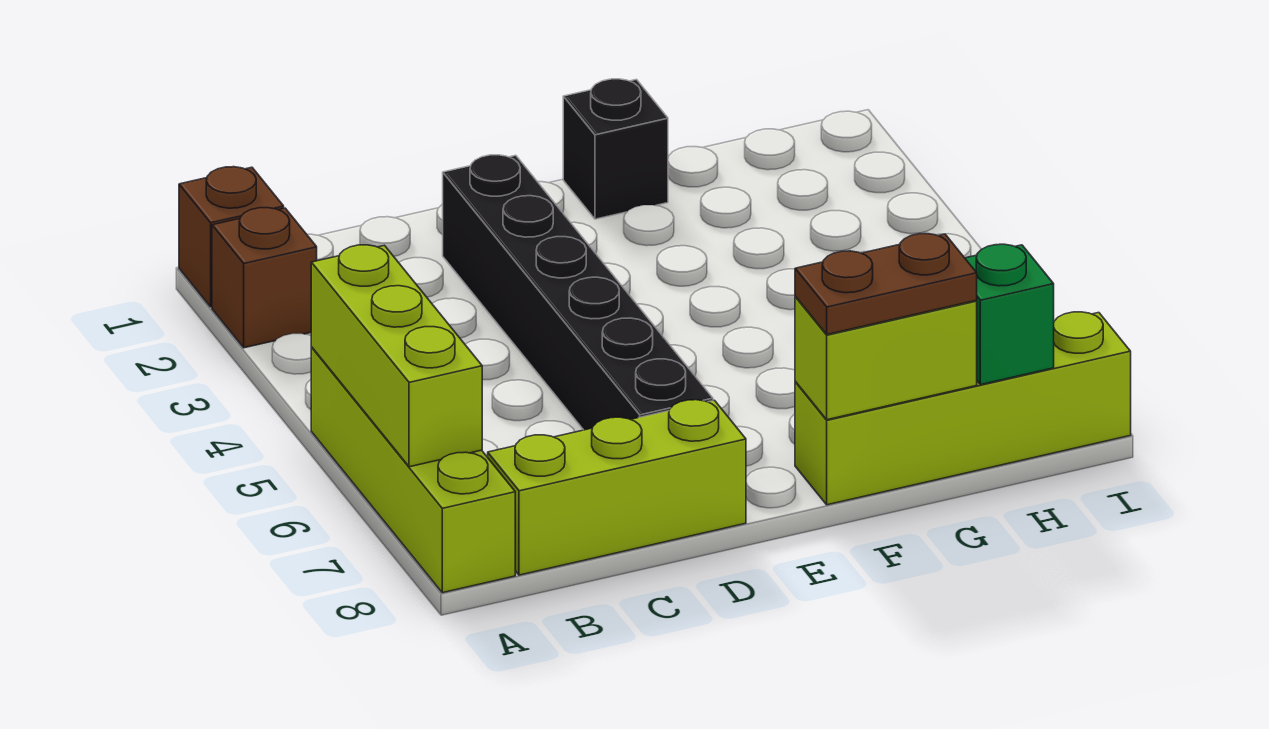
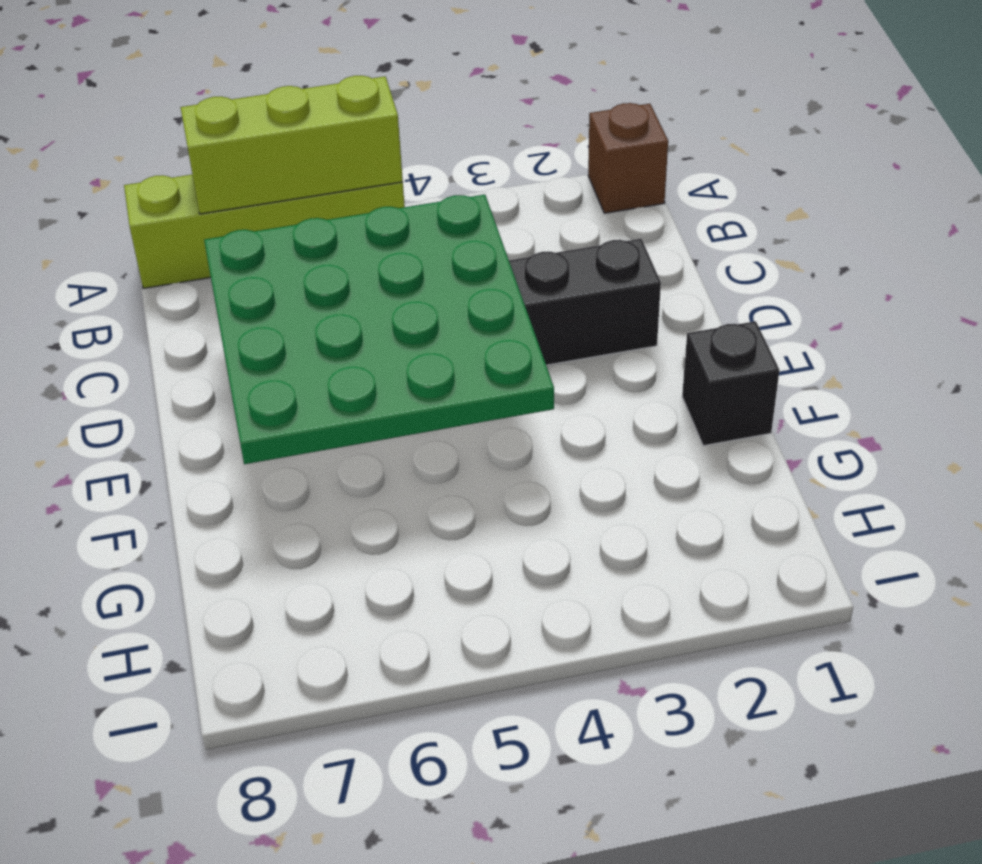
green plate C4:F7 level 2 -> none
none -> brown brick A2 level 1
none -> lime brick B8:D8 level 1

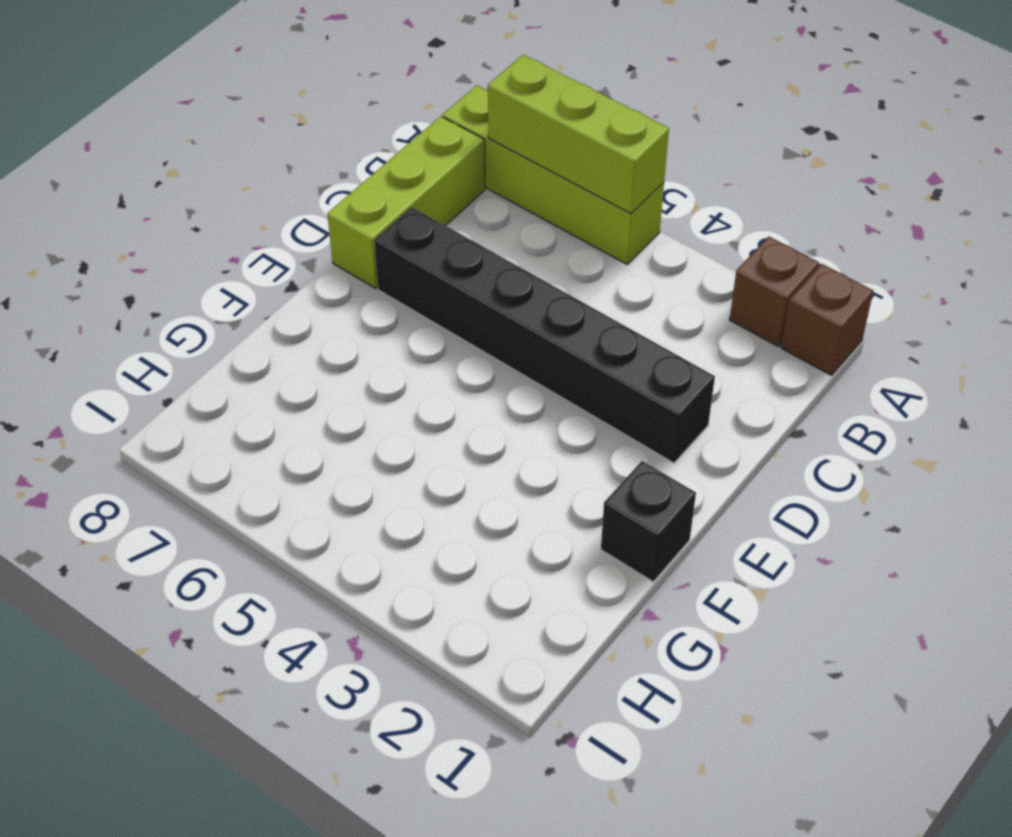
none -> lime brick F8:I8 level 1
none -> lime brick F8:G8 level 2

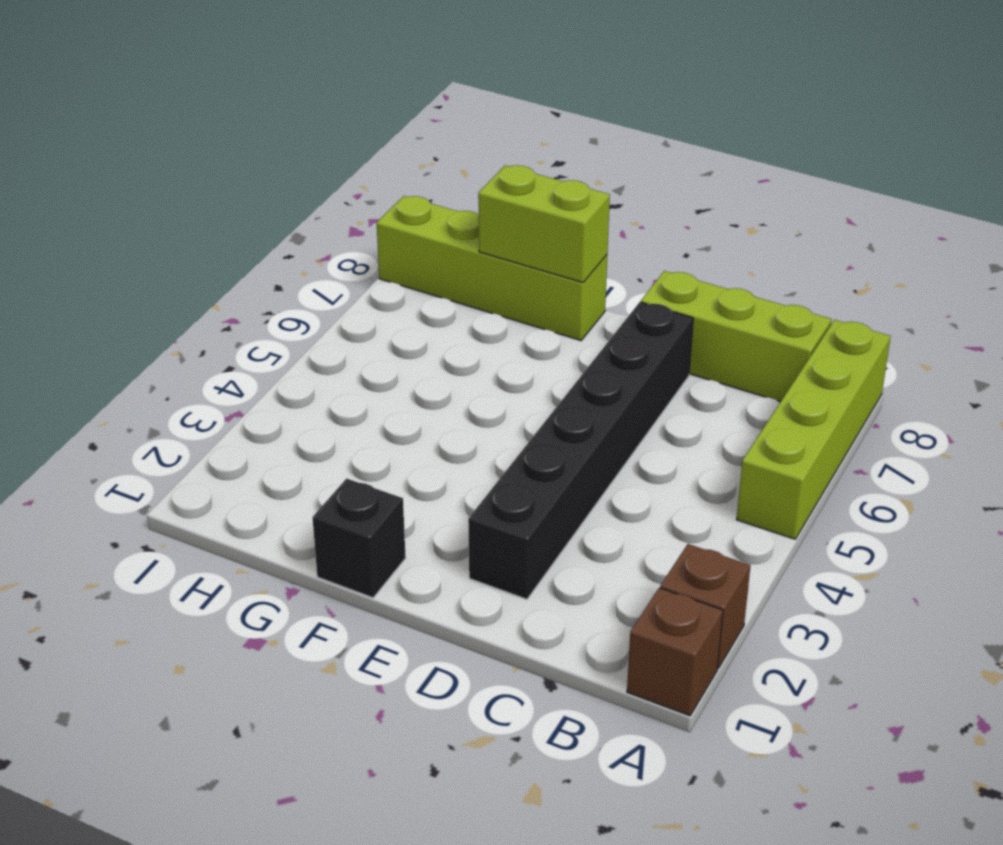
none -> lime brick A5:A7 level 2
none -> green brick H8 level 2

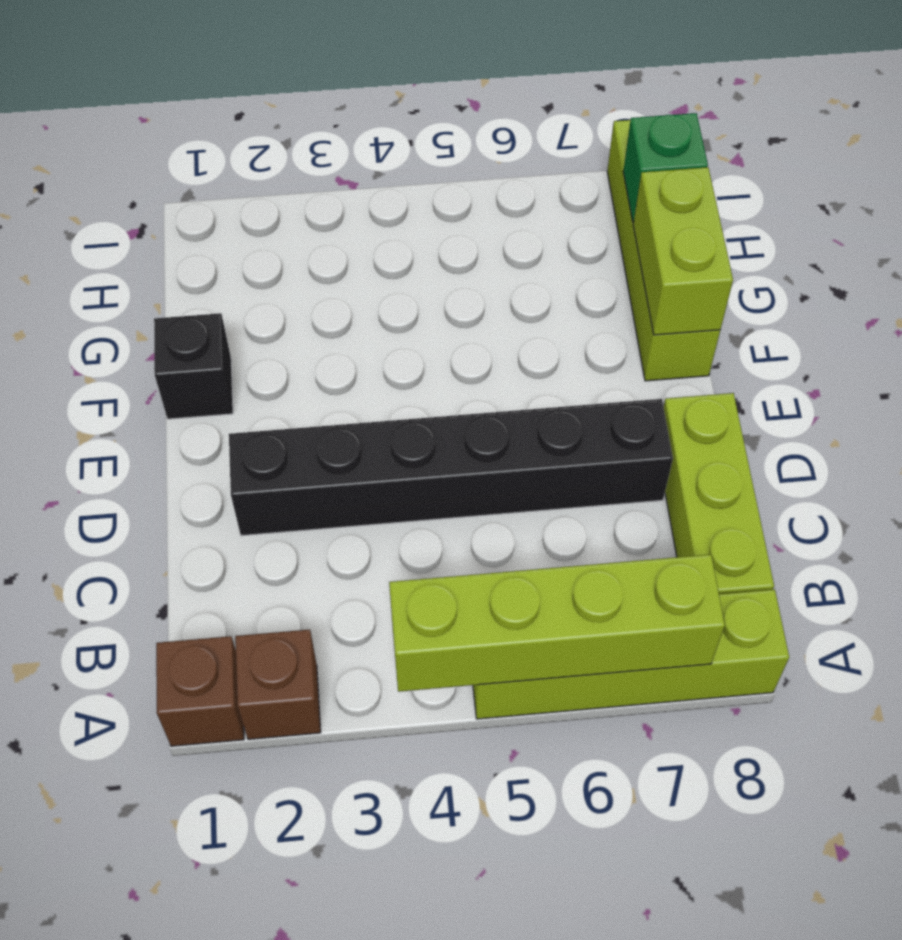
lime brick A4:A7 level 2 -> lime brick A5:A7 level 2
none -> brown plate F8:G8 level 3

